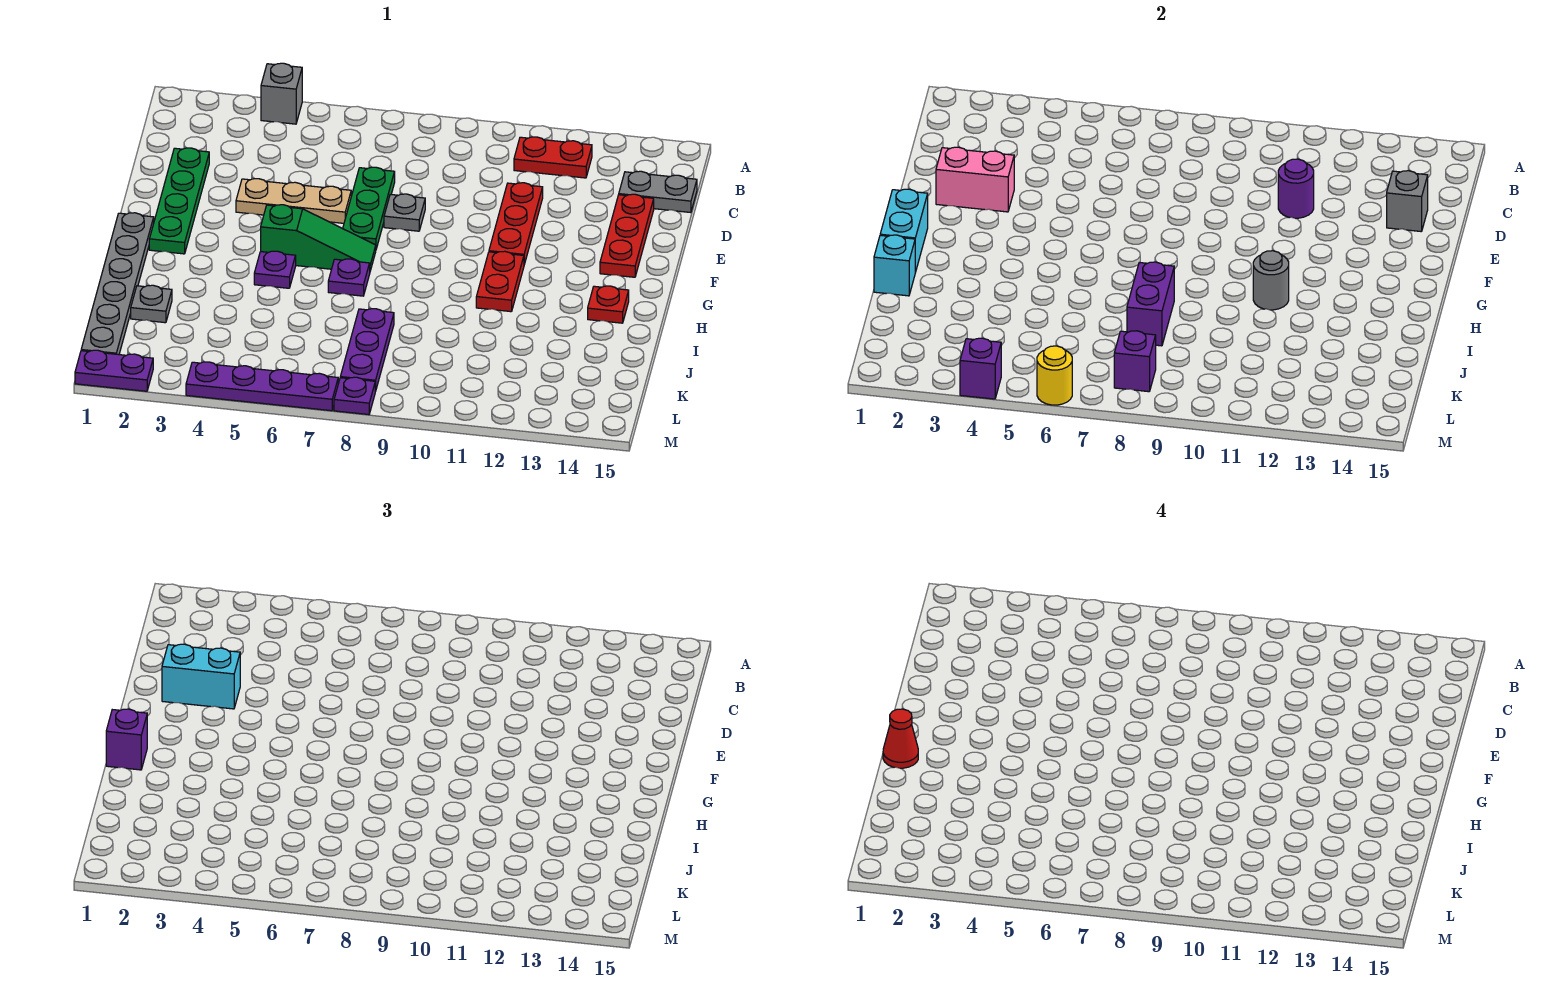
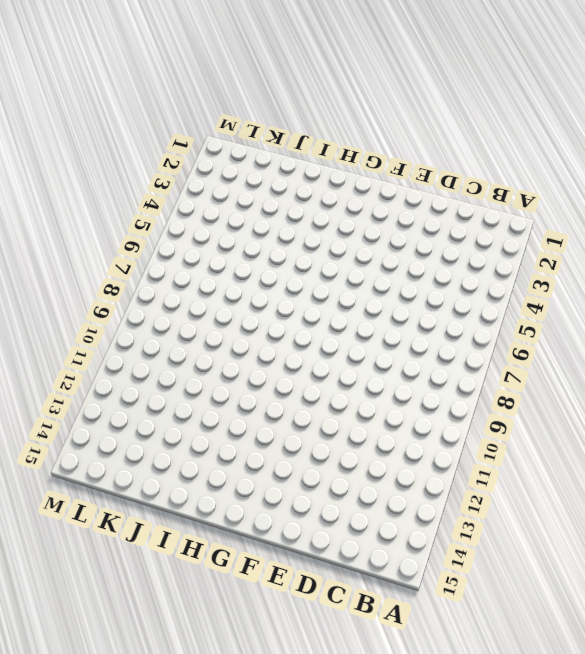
none -> grey brick A4 level 1
none -> red plate B11:B12 level 1
none -> grey plate C14:C15 level 1
none -> green plate D2:G2 level 1

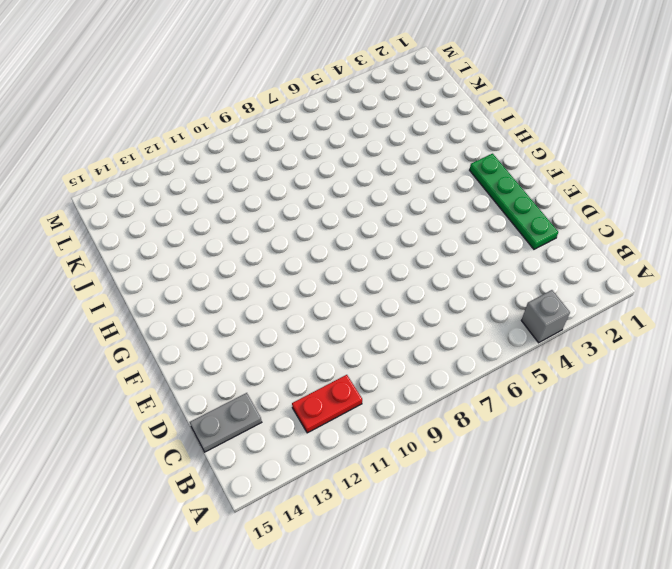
none -> green plate D7:F7 level 1
none -> red plate D11:F11 level 1
none -> red plate D14:F14 level 1
none -> tan plate E4:E6 level 1

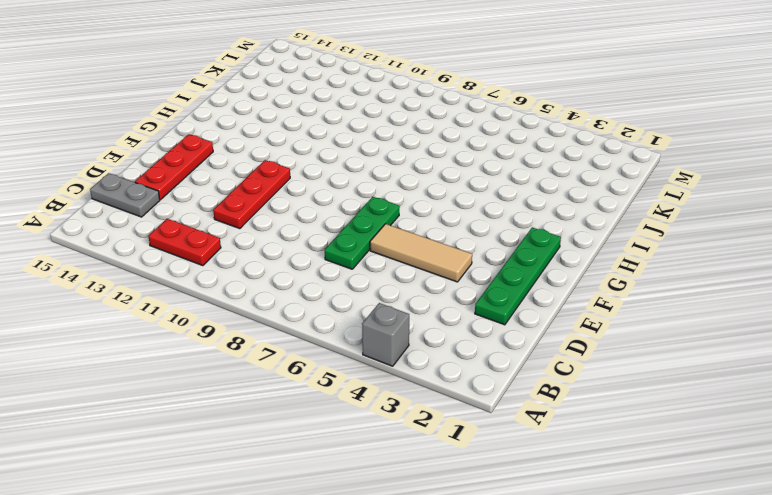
tan tile E4:E6 level 1 -> tan plate E4:E6 level 1
none -> grey plate E8 level 1
none -> grey plate G1:L1 level 1
none -> green slope G5:G7 level 1 top 5
none -> red plate G11:H11 level 1

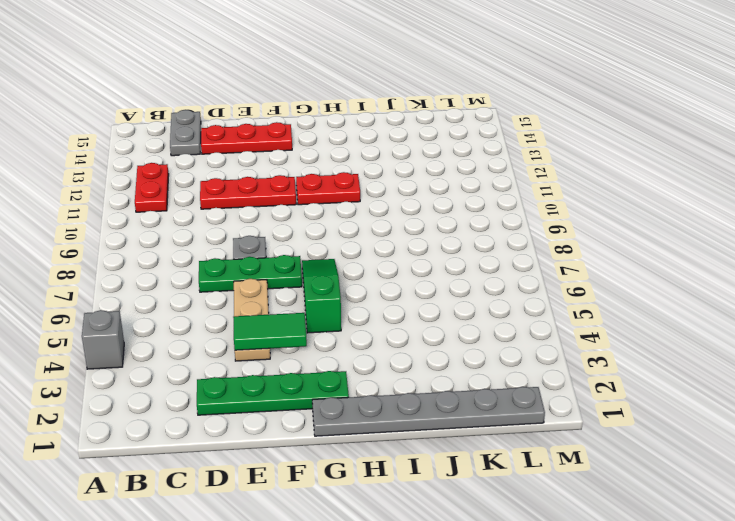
green tile E4:F4 level 2 -> none
none -> purple plate H5 level 1
none -> purple plate H7 level 1
none -> red plate H14 level 1
none -> grey plate J2 level 1

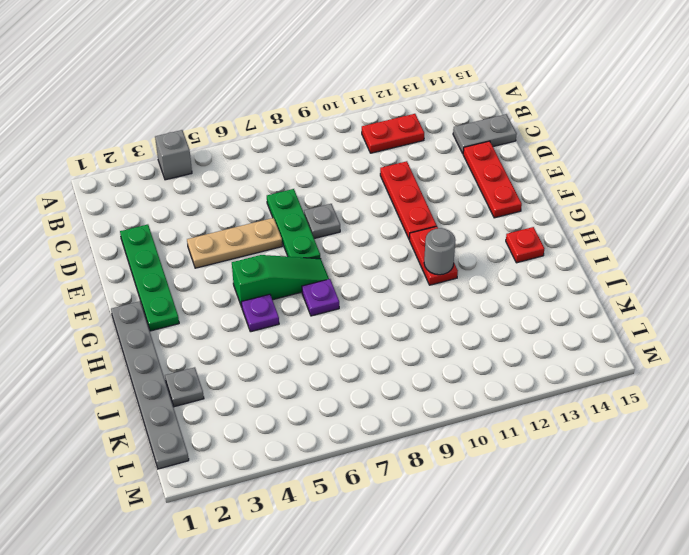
none -> purple plate J8:L8 level 1
none -> purple plate M1:M2 level 1
none -> purple plate M4:M7 level 1
none -> purple plate M8 level 1

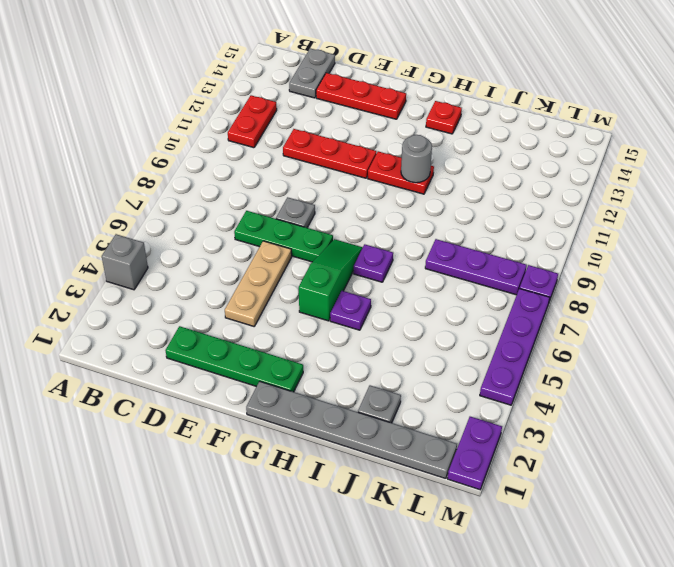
none -> purple round brick D11 level 2
none -> grey brick D14 level 2
none -> pink brick E2:E3 level 2
none -> cyan brick G1:H1 level 2

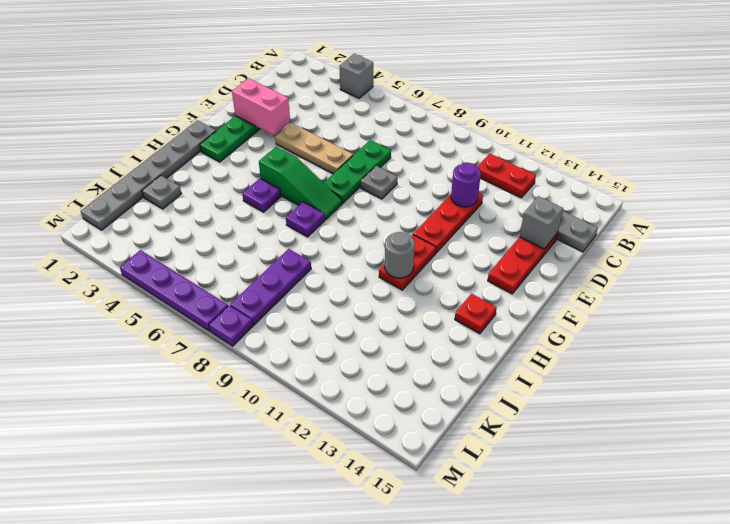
none -> purple plate M1:M2 level 1
none -> cyan brick G1:H1 level 2
none -> cyan brick I1 level 2
none -> purple brick I8:J8 level 2

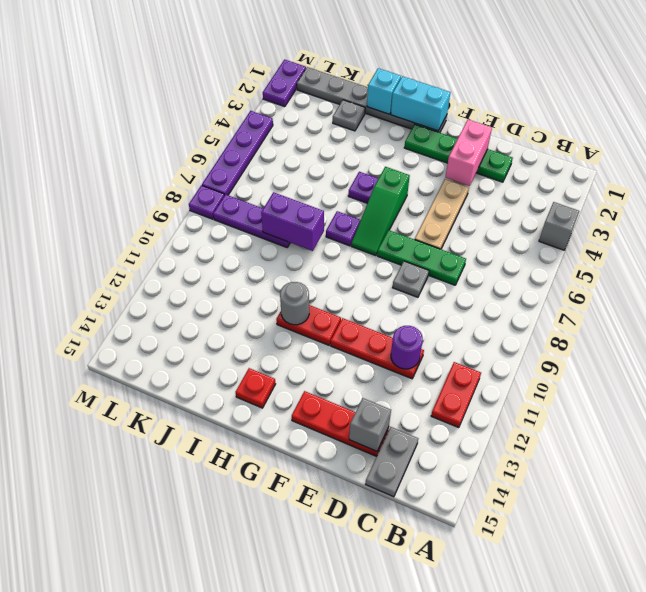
none -> purple brick L8 level 2
none -> purple brick M4 level 2
none -> yellow round brick M6 level 2
none -> cyan brick E2:E3 level 3

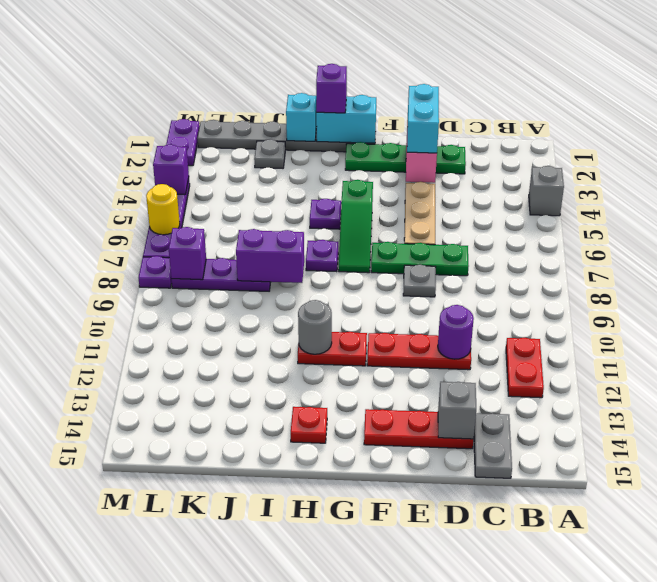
none -> red cone H1 level 4

